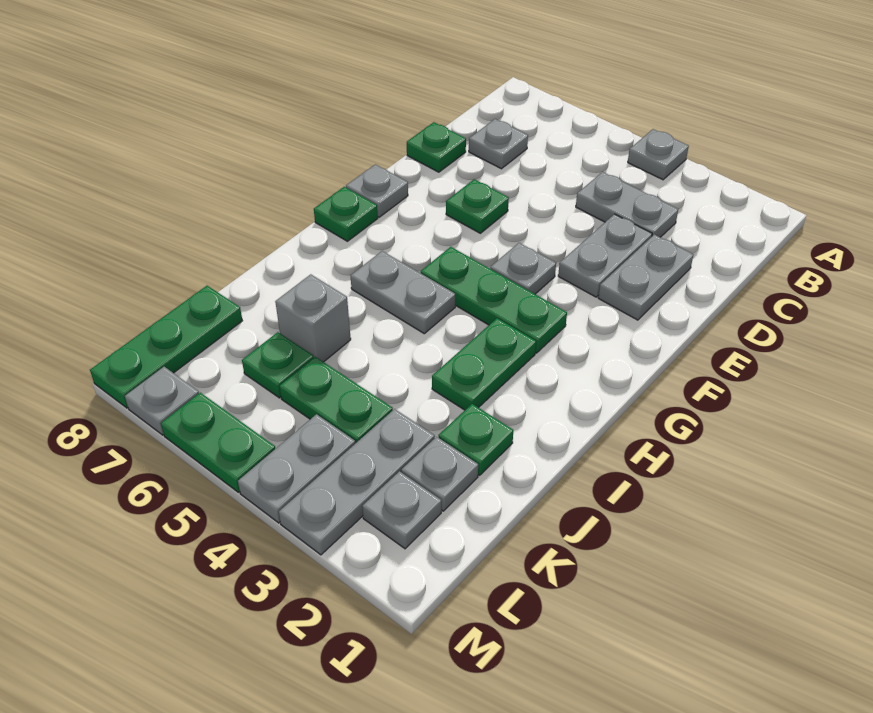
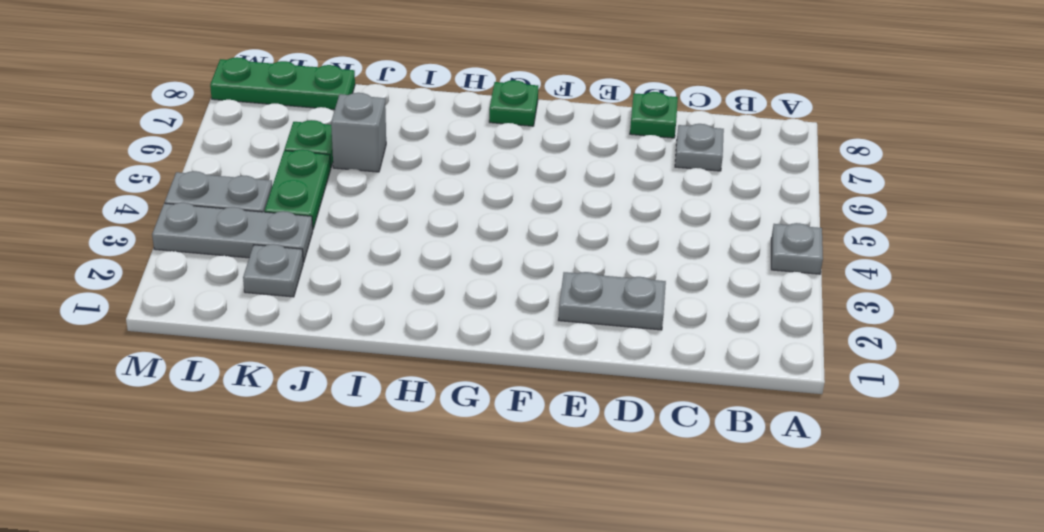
none -> grey plate C3:C4 level 1
none -> grey plate D3:E3 level 1
none -> green plate E6 level 1

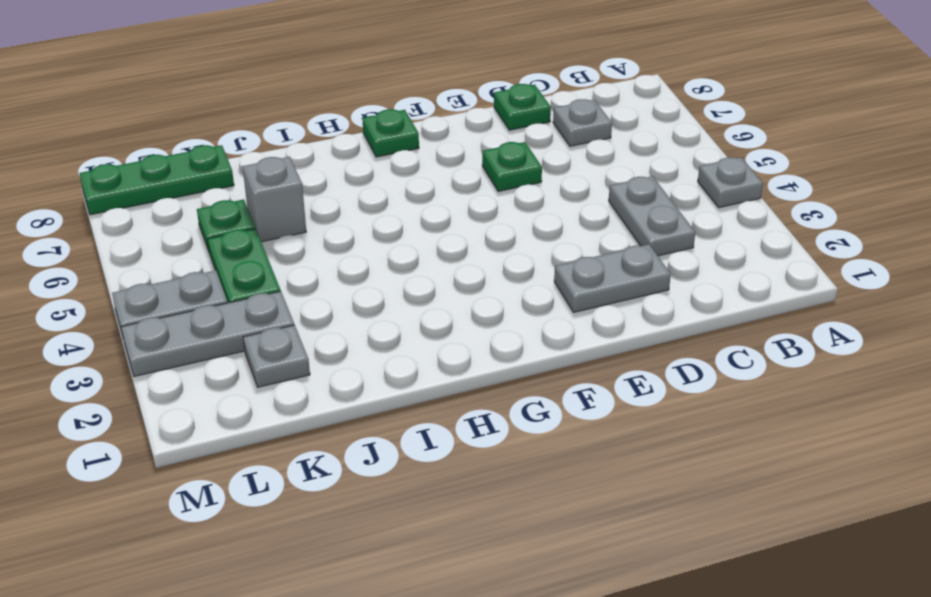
none -> grey plate D3:E3 level 1
none -> grey plate F4 level 1
none -> grey plate F8 level 1

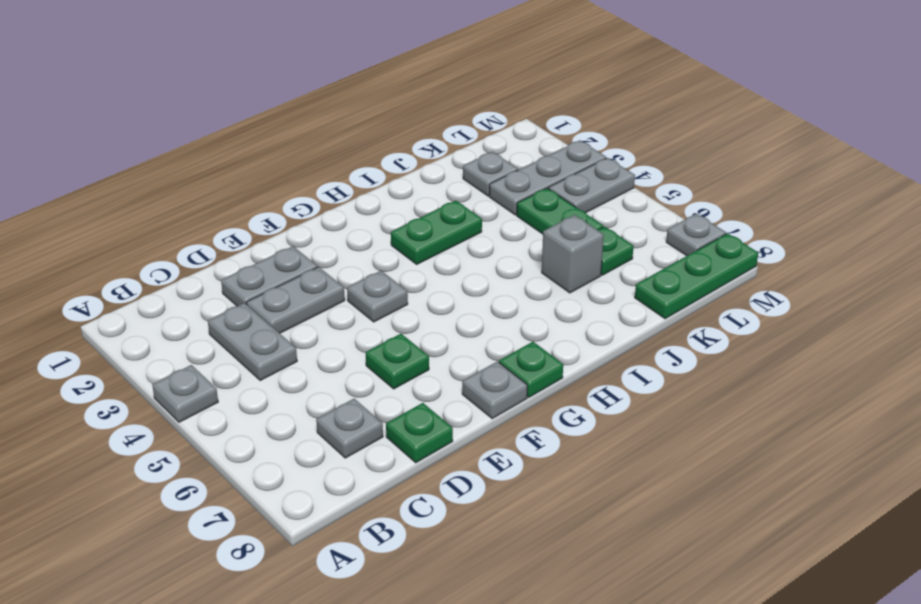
none -> green plate G3:G5 level 1
none -> grey plate H5:H6 level 1
none -> green plate J2 level 1

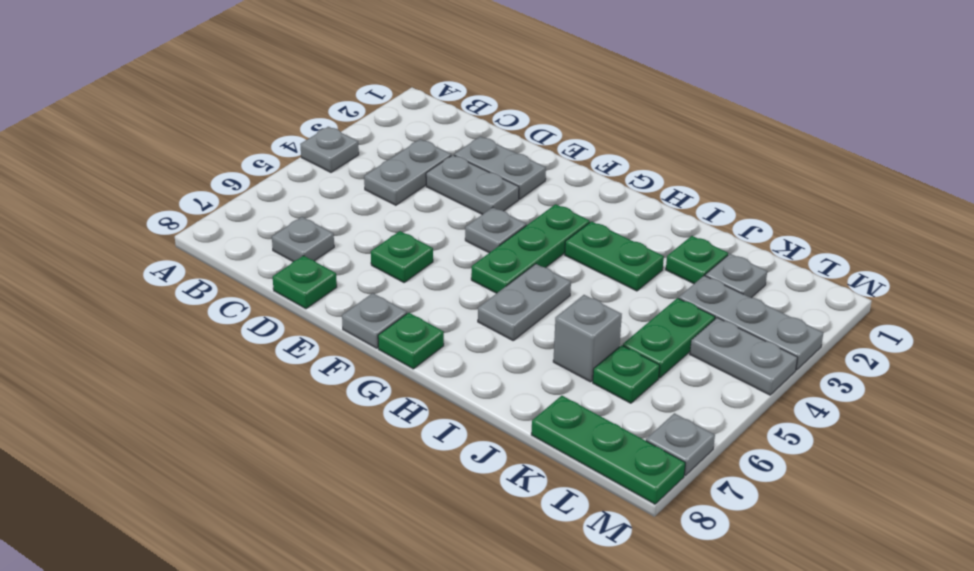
none -> grey plate L2 level 1
none -> green plate M5:M6 level 1

